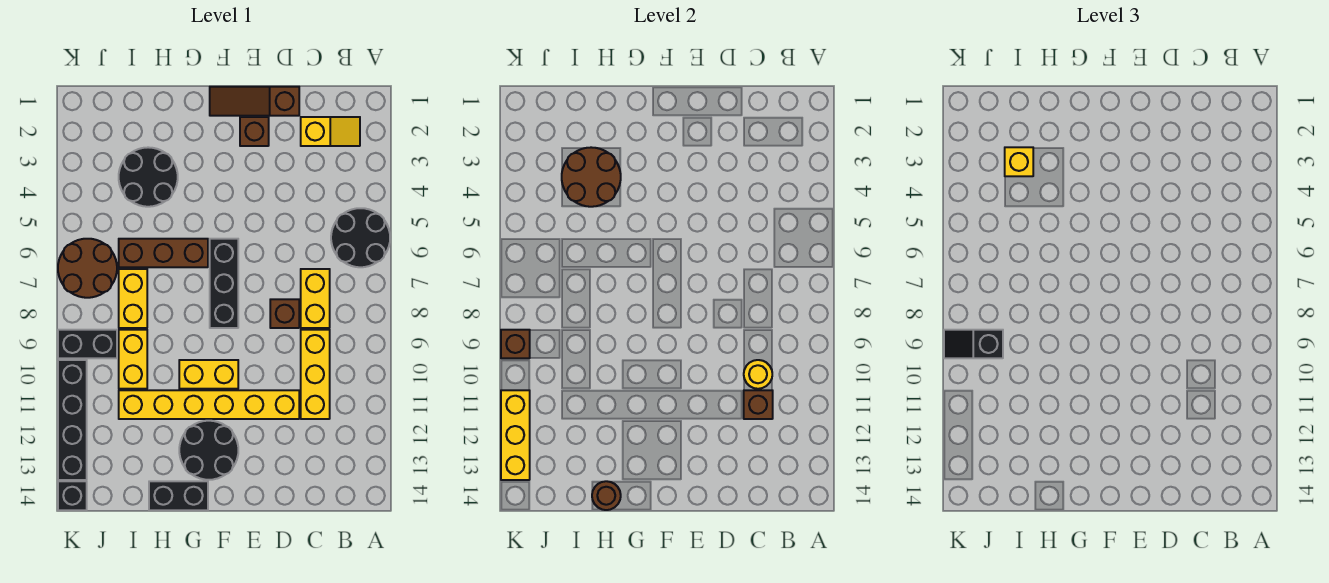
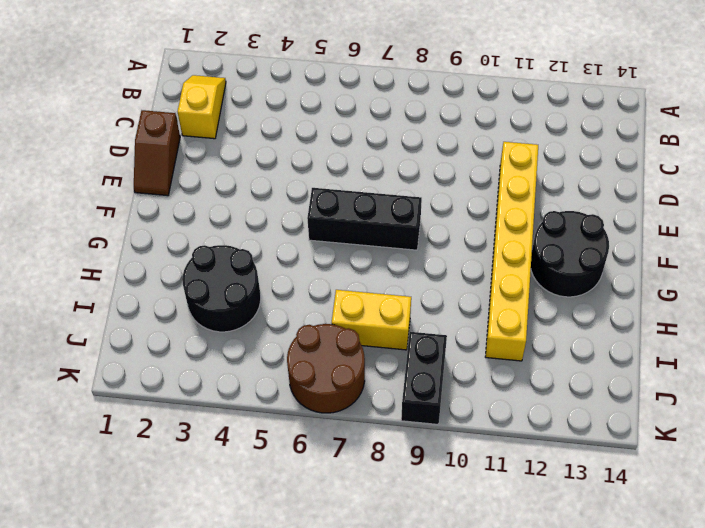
brown slope D1:E1 level 1 top D -> brown slope D1:F1 level 1 top D
none -> black round brick A5:B6 level 1
none -> yellow brick C7:C8 level 1
none -> yellow brick C9:C11 level 1

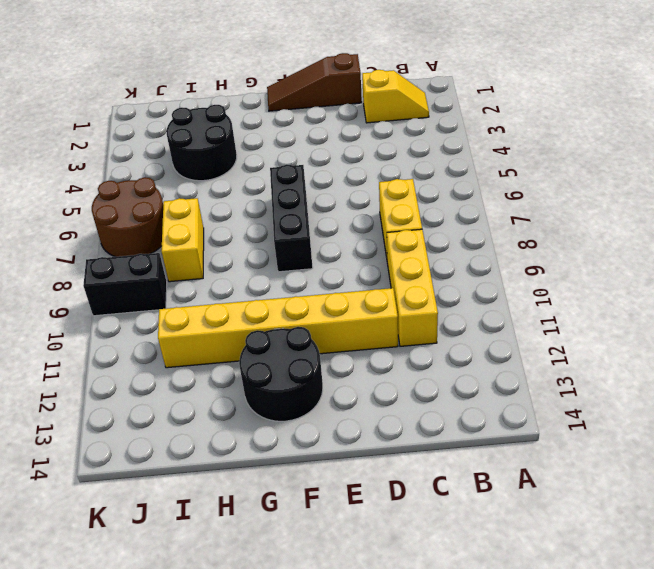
none -> black round brick A5:B6 level 1
none -> brown brick D8 level 1
none -> brown brick E2 level 1

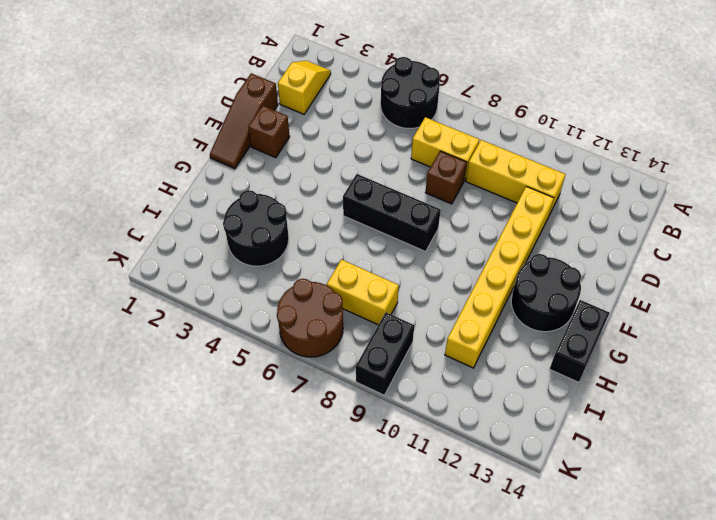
none -> yellow brick F10:G10 level 1
none -> brown brick G6:I6 level 1
none -> yellow brick I9:I10 level 1

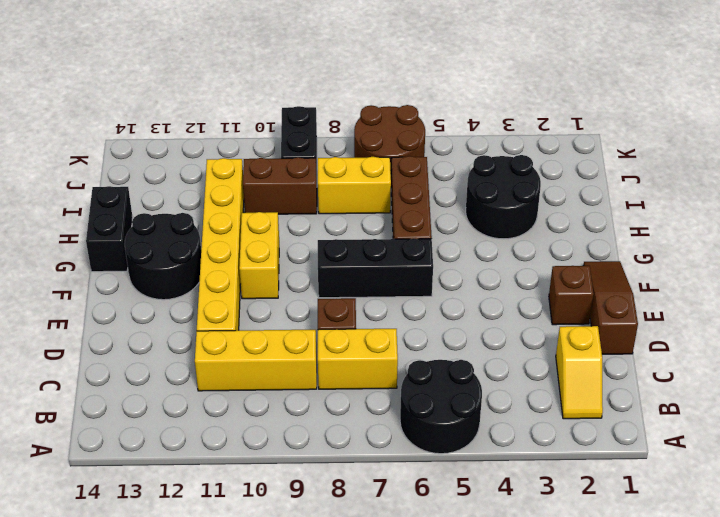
brown brick I9:I10 level 1 -> yellow brick I9:I10 level 1
none -> black brick K10:K13 level 1
none -> black brick K14 level 1
none -> yellow round brick C10 level 2

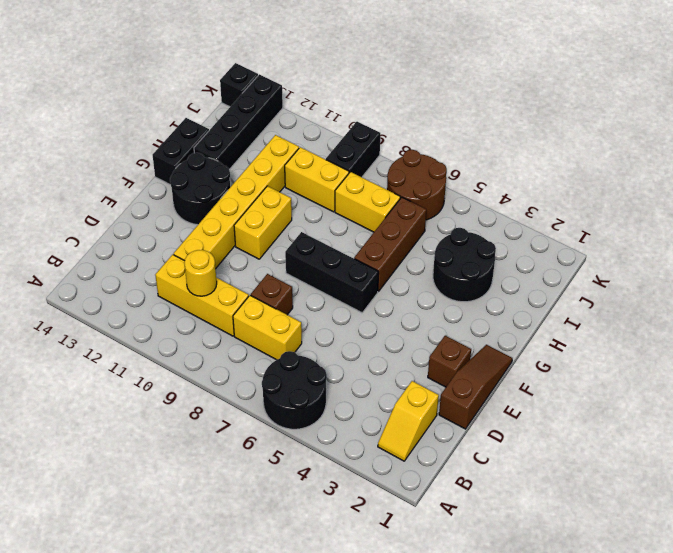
black brick H13:K13 level 1 -> black brick K10:K13 level 1
none -> brown brick C11 level 2
none -> brown round brick H3:I4 level 2
none -> brown round brick H14 level 2

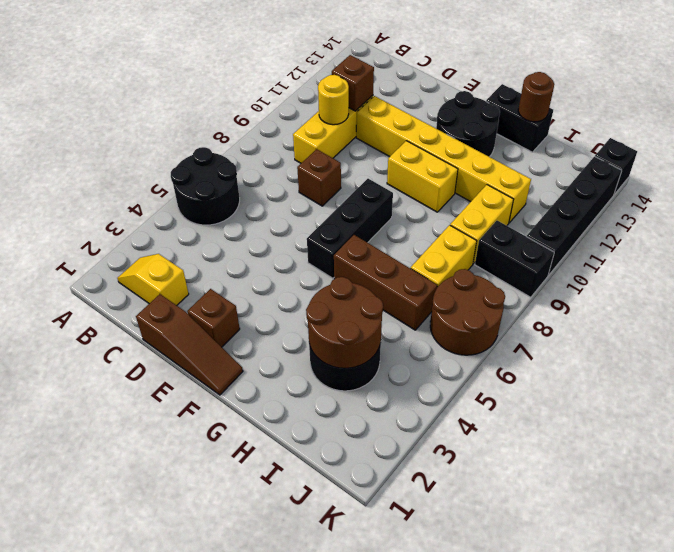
none -> yellow brick C7:C8 level 1
none -> brown brick K9 level 2
none -> yellow brick K11:K13 level 2

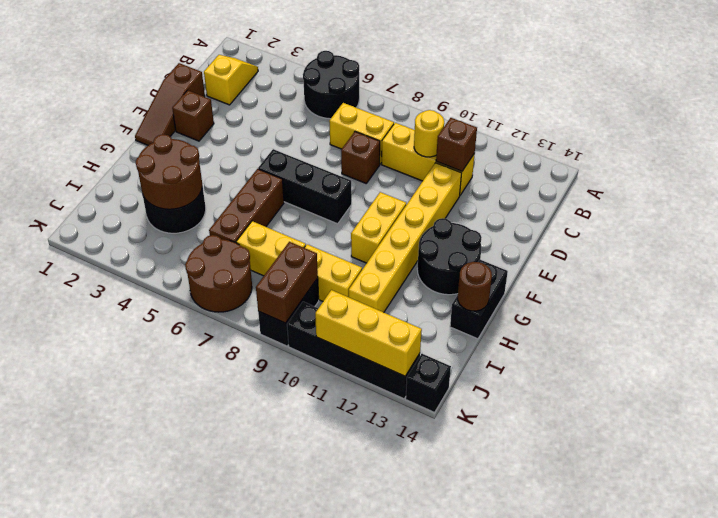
brown brick J9:K9 level 2 -> brown brick K9 level 2
none -> yellow brick I3 level 3
none -> black slope J9:K9 level 3 top J

